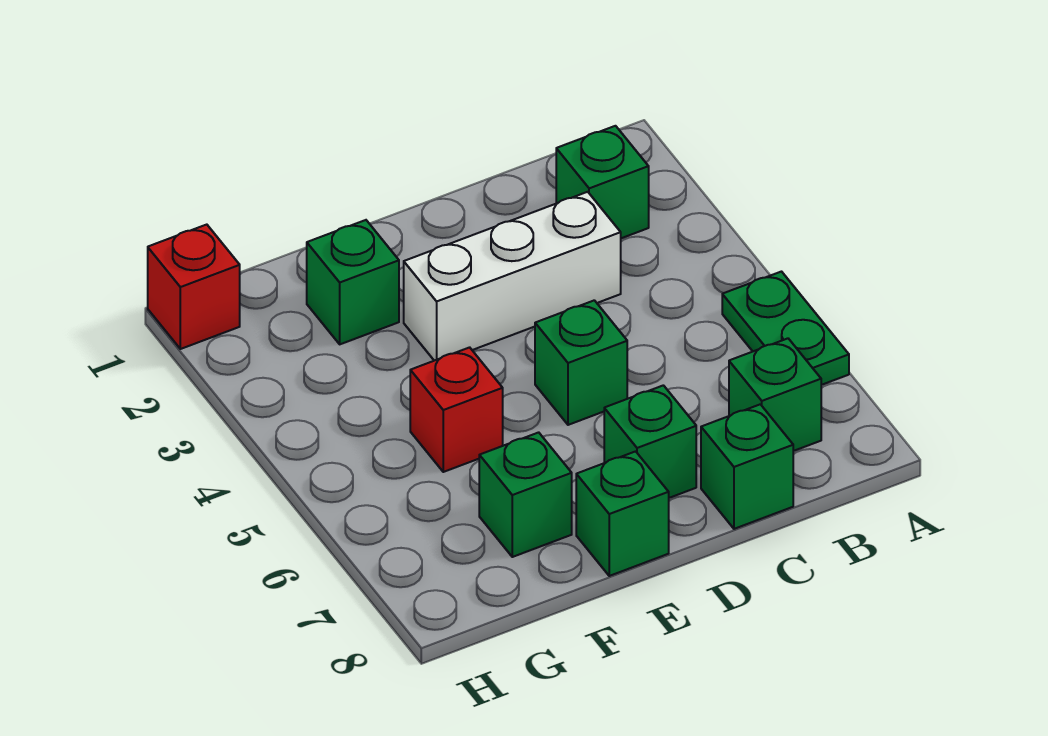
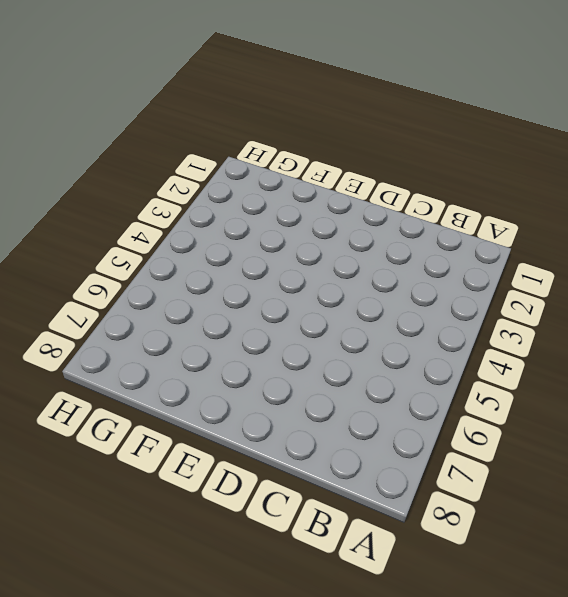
none -> green plate A5:A6 level 1
none -> green brick B2 level 1
none -> green brick B7 level 1

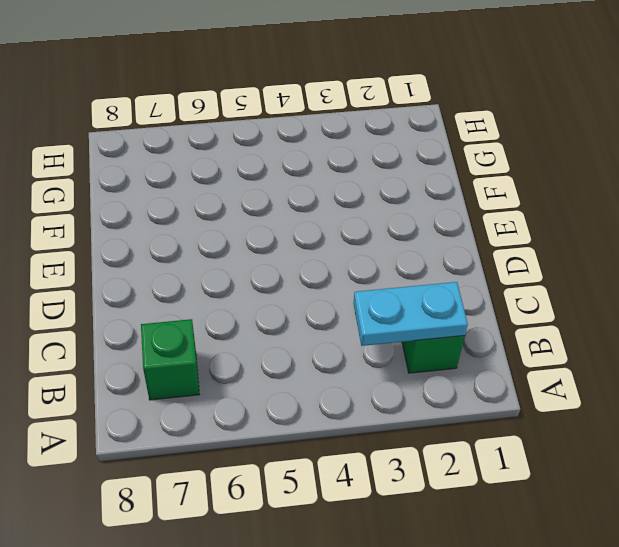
cyan plate B2:B3 level 2 -> none
none -> green plate A5:A6 level 1
none -> white brick C3:E3 level 1
none -> green brick C8 level 1

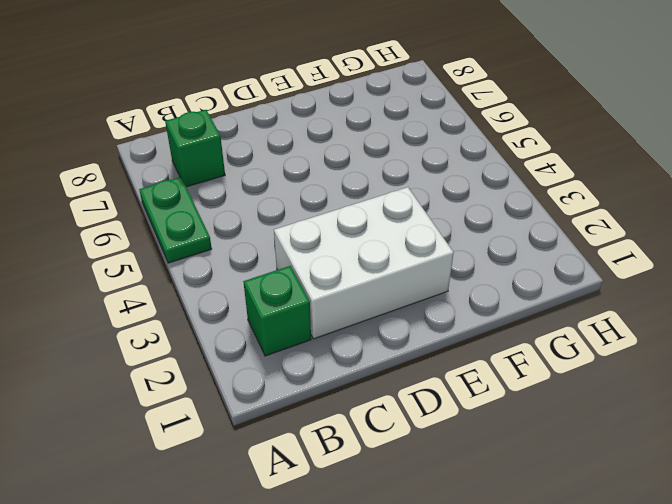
white brick C2:E3 level 1 -> white brick C3:E3 level 1
none -> green brick C8 level 1
none -> green brick D5 level 1
none -> green brick D7 level 1

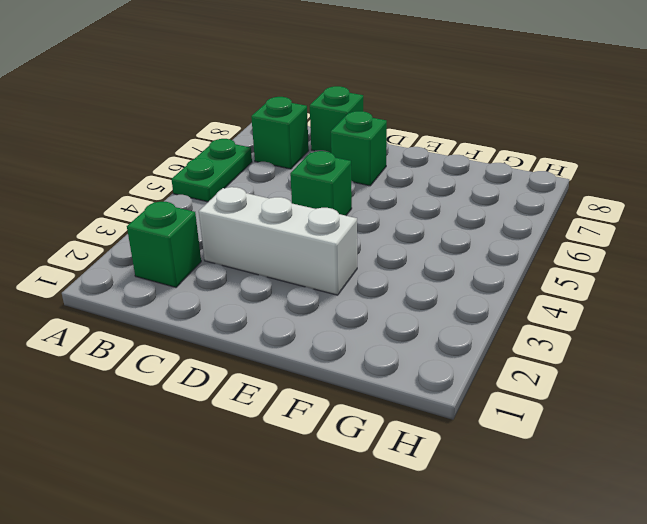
none -> green brick E8 level 1
none -> green brick F2 level 1
none -> red brick F5 level 1

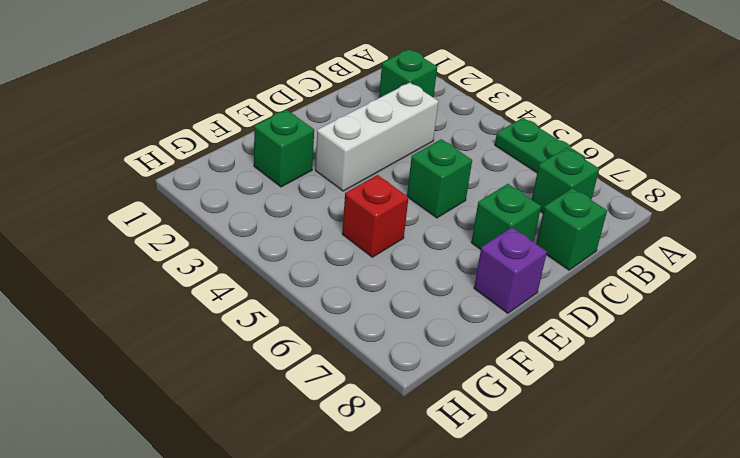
purple brick E8 level 1 -> green brick E8 level 1
none -> green brick F7 level 1
none -> red brick H1 level 1

